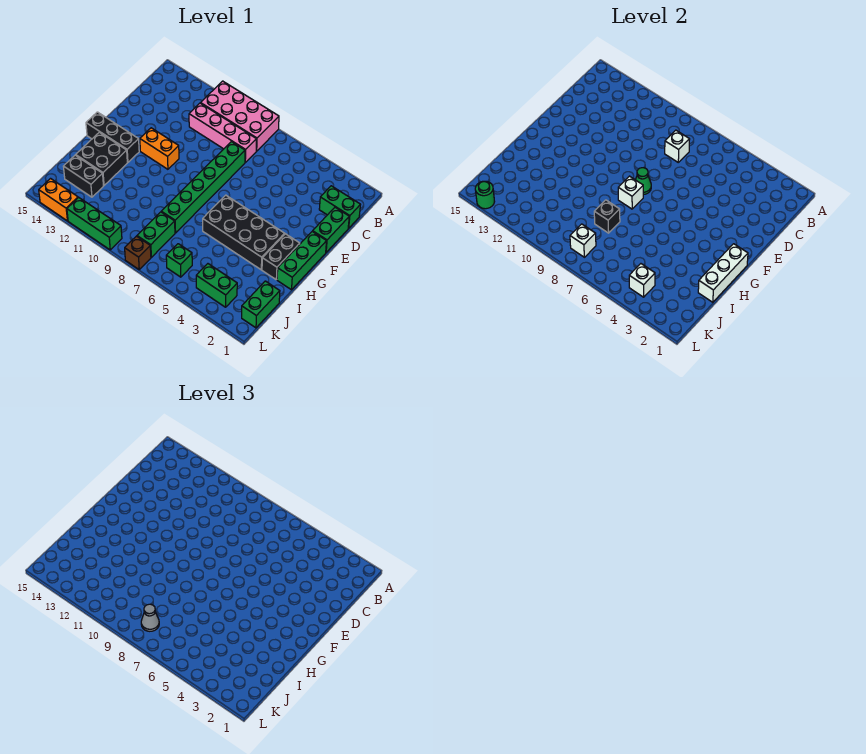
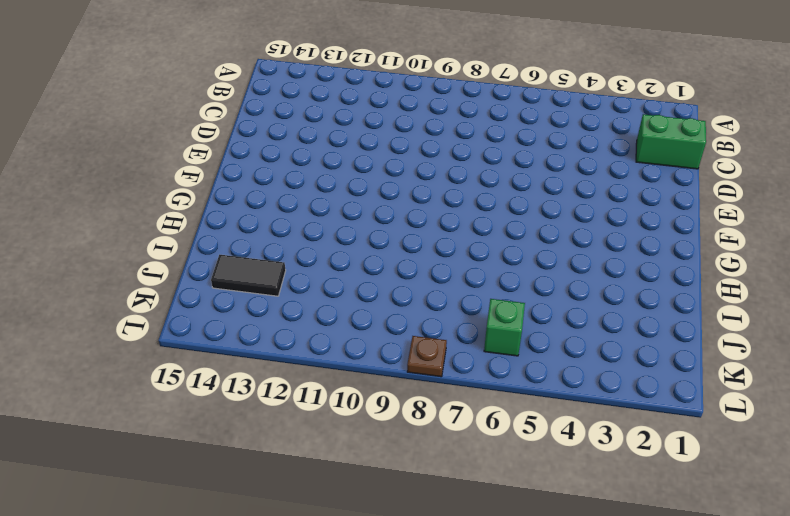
black tile J13:J14 level 1 -> black brick J13:J14 level 1
brown plate L8 level 1 -> brown brick L8 level 1
none -> pink brick A8:B11 level 1
none -> pink brick C8:C11 level 1
none -> green brick D1:E1 level 1

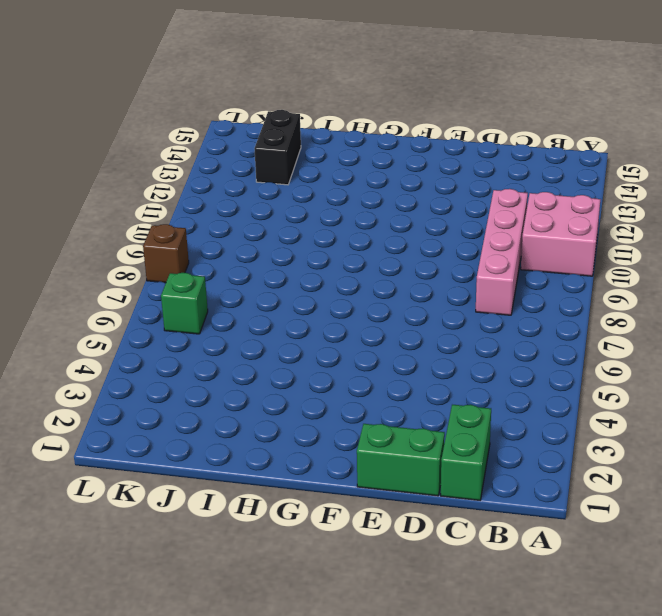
pink brick A10:B11 level 1 -> pink brick A8:B11 level 1
none -> green brick D8:I8 level 1
none -> green brick F1:H1 level 1
none -> orange brick F11:F12 level 1

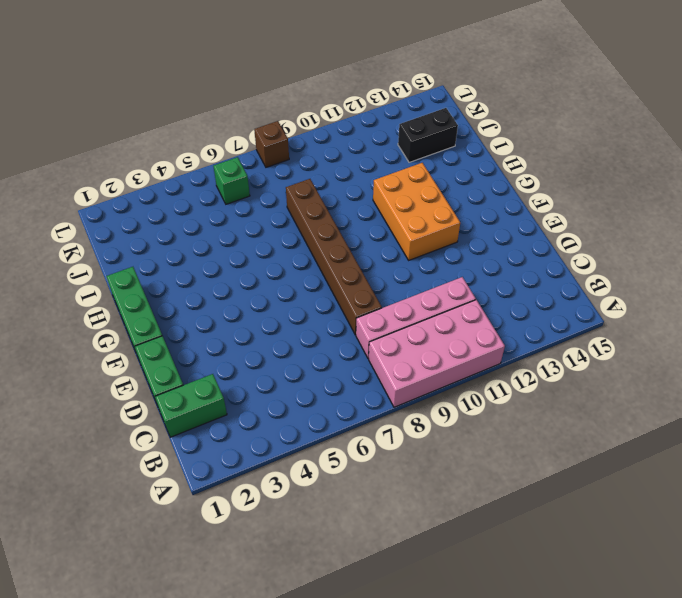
brown brick D8:I8 level 1 -> green brick D8:I8 level 1
orange brick F11:H12 level 1 -> orange brick F11:F12 level 1
none -> black brick G2:H2 level 1
none -> black brick G3:H6 level 1
none -> black brick G13:G15 level 1

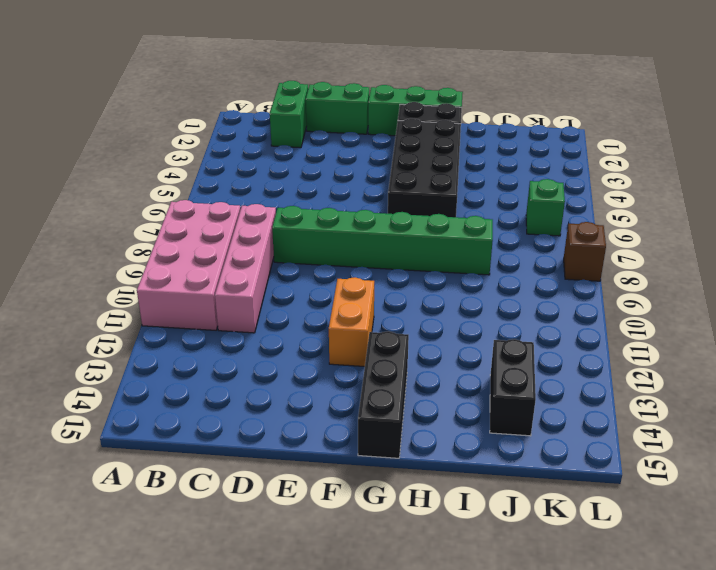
none -> black brick H13:I14 level 1
none -> green brick J1:K1 level 1
none -> green brick J8:K8 level 1

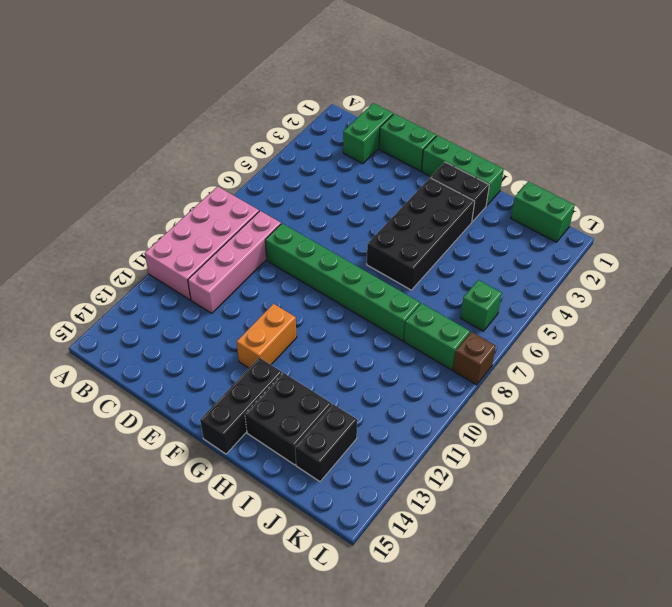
none -> green brick K3:K4 level 1
none -> green brick L10:L12 level 1
none -> orange brick L13:L14 level 1

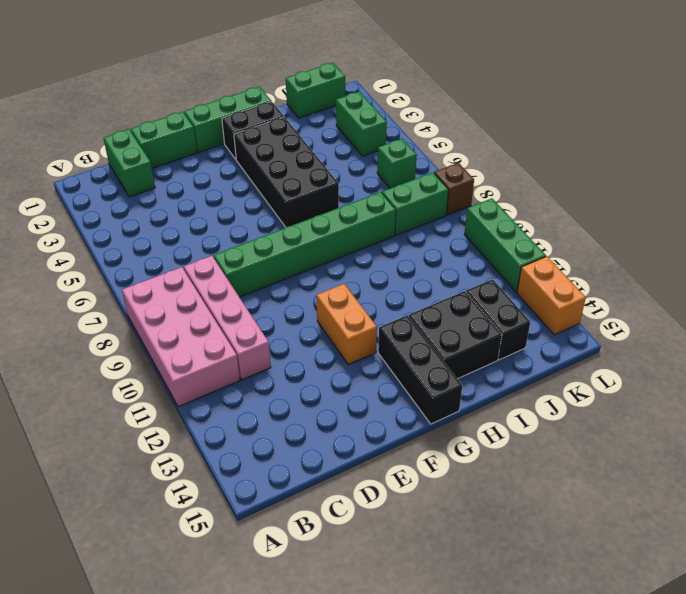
none -> white brick C8 level 2
none -> green cone F8 level 2
none -> white brick G1:I1 level 2

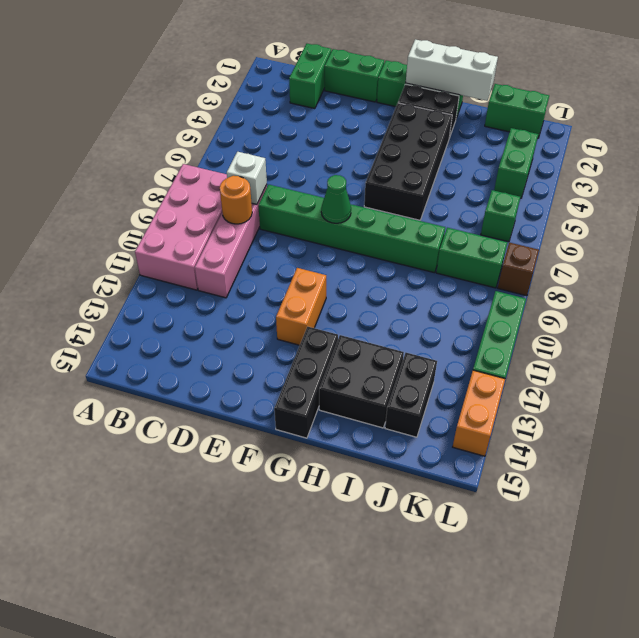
orange round brick C9 level 2 -> none
none -> white brick G8 level 2
none -> black brick I8 level 2
none -> white brick K4 level 2

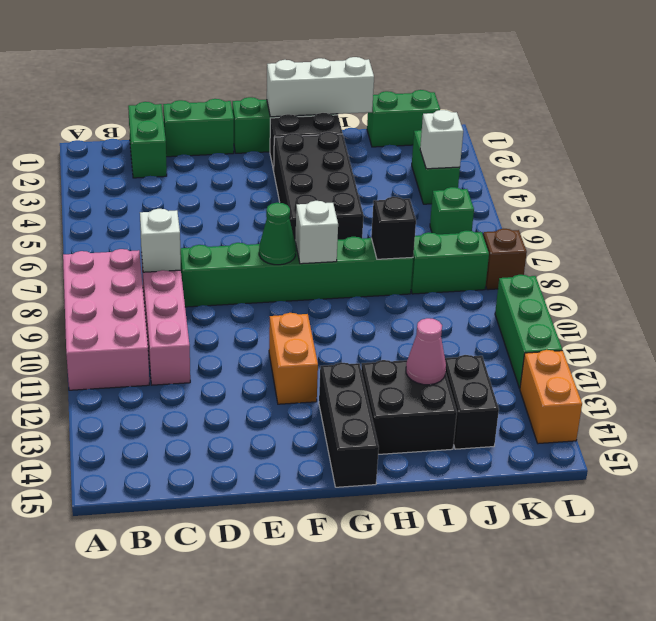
pink cone I13 level 2 -> none
none -> white brick K8 level 2
none -> green round brick L14 level 2
none -> grey cone K8 level 3

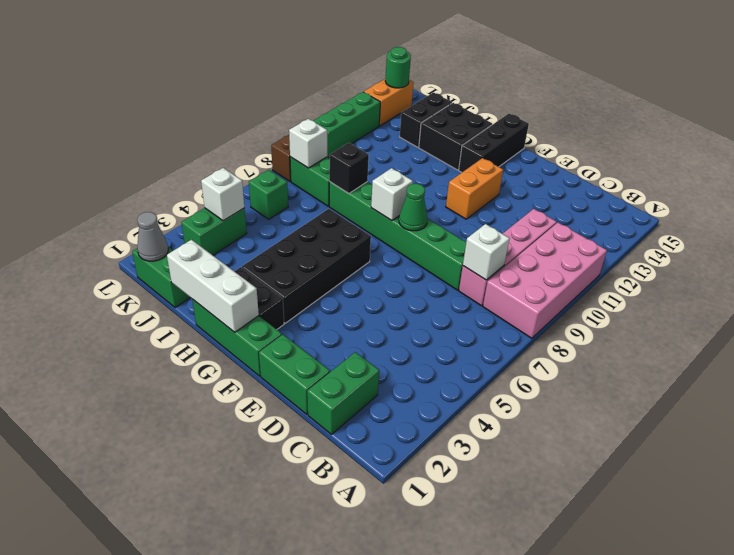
grey cone K1 level 2 -> grey cone K8 level 3

